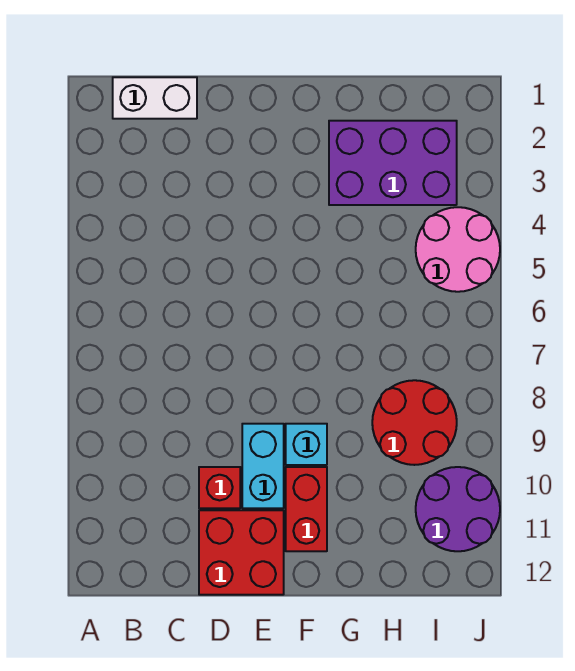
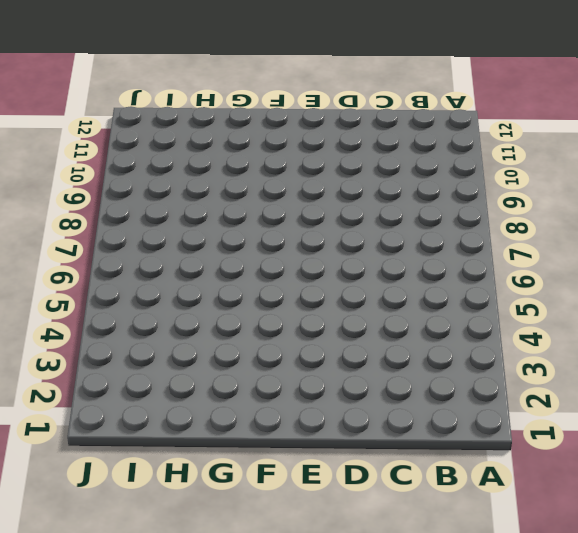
none -> white brick B1:C1 level 1
none -> red brick D10 level 1

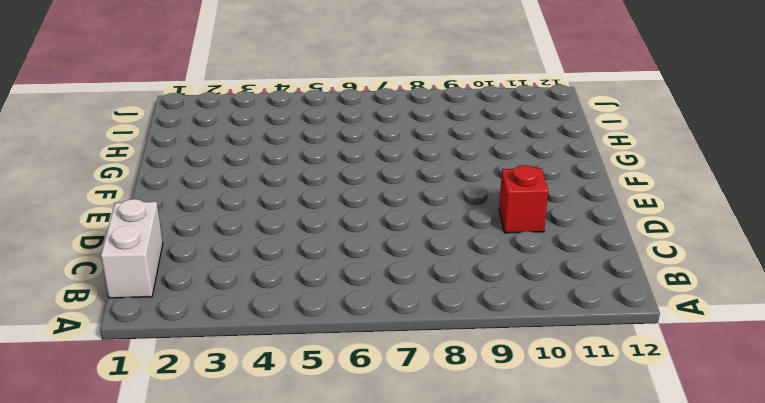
none -> red brick D11:E12 level 1
none -> cyan brick E9:E10 level 1

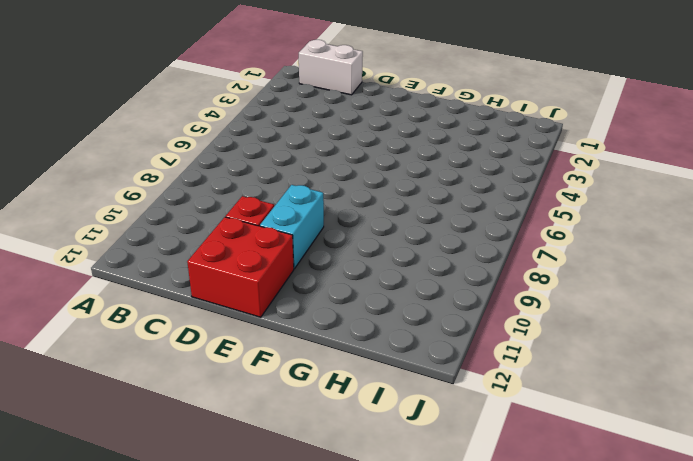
none -> cyan brick F9 level 1
none -> red brick F10:F11 level 1

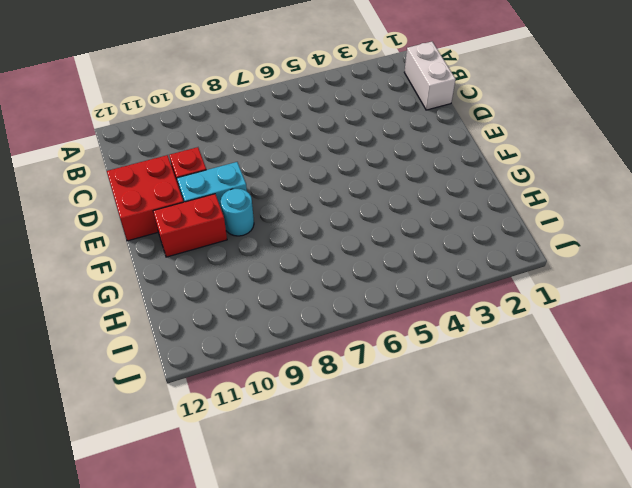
cyan round brick F9 level 1 -> cyan brick F9 level 1
none -> purple brick G2:I3 level 1
none -> red round brick H8:I9 level 1

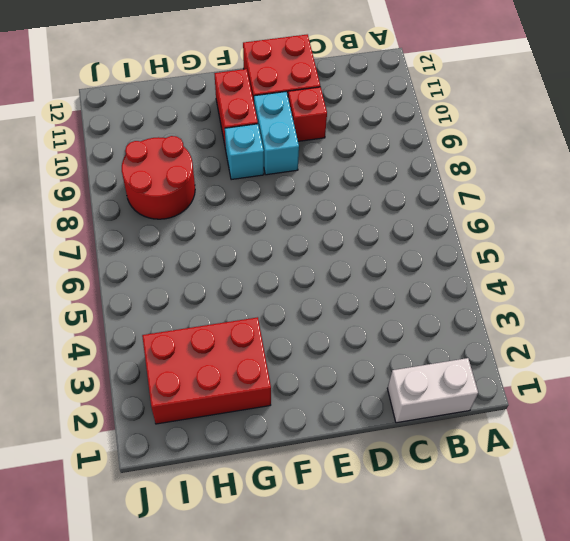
red brick G2:I3 level 1 -> purple brick G2:I3 level 1
none -> pink round brick I4:J5 level 1
none -> purple round brick I10:J11 level 1

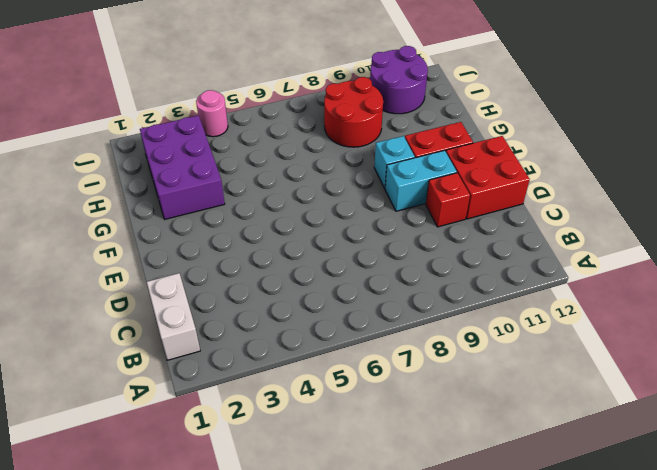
pink round brick J4 level 1 -> pink round brick I4:J5 level 1

